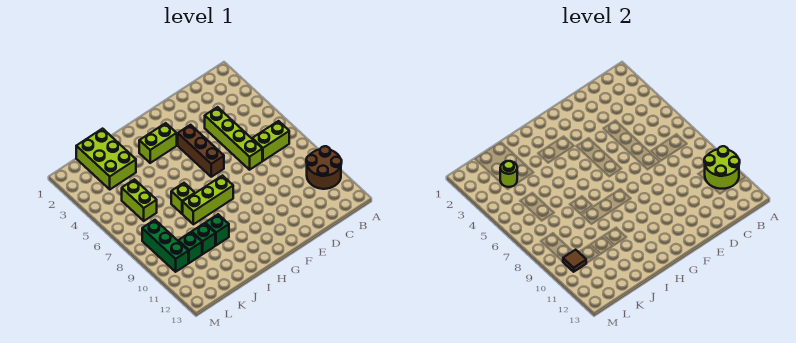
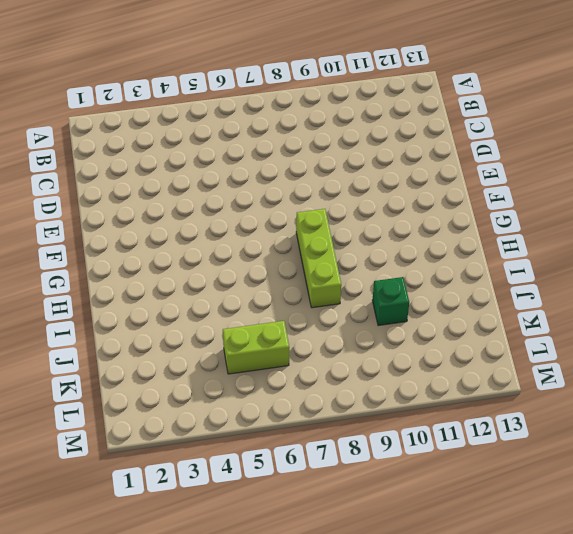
none -> brown round brick A10:B11 level 1
none -> lime brick B7:C7 level 1
none -> lime brick D4:D7 level 1

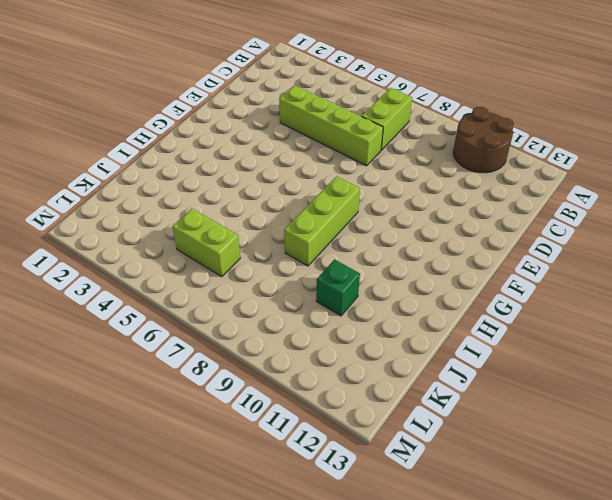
none -> brown brick F4:F6 level 1
none -> lime brick G3:H3 level 1
none -> lime brick I7 level 1

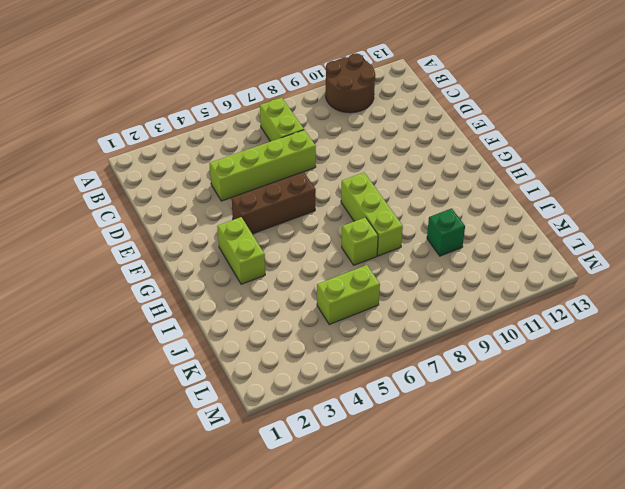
none -> green brick I10 level 1
none -> lime brick J1:K3 level 1
none -> green brick K10 level 1

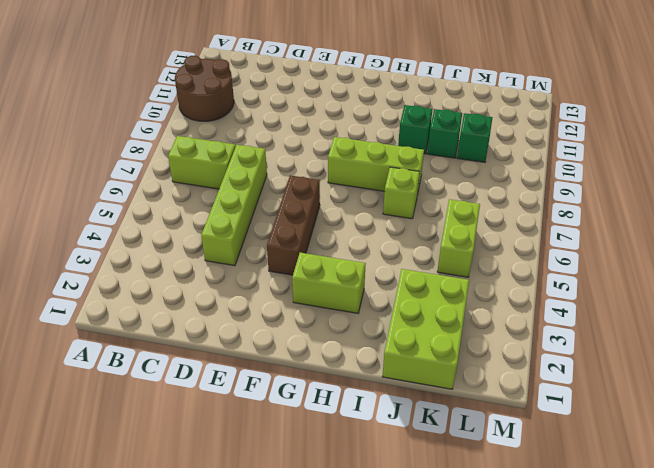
none -> green brick L8:L10 level 1
none -> lime round brick A10:B11 level 2
none -> lime round brick K3 level 2

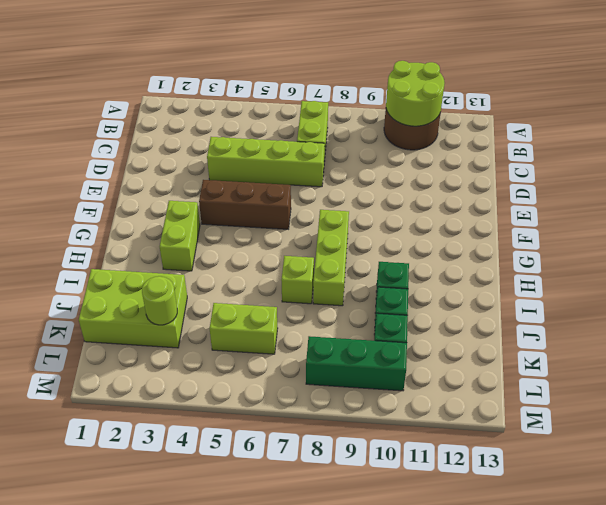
none -> brown tile L10 level 2

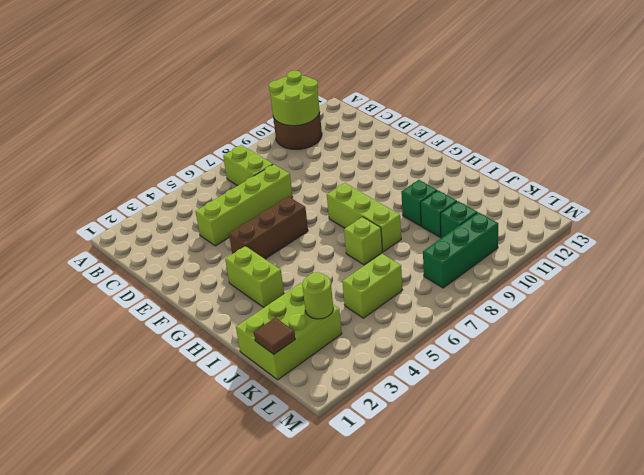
brown tile K1 level 2 -> brown tile L10 level 2

